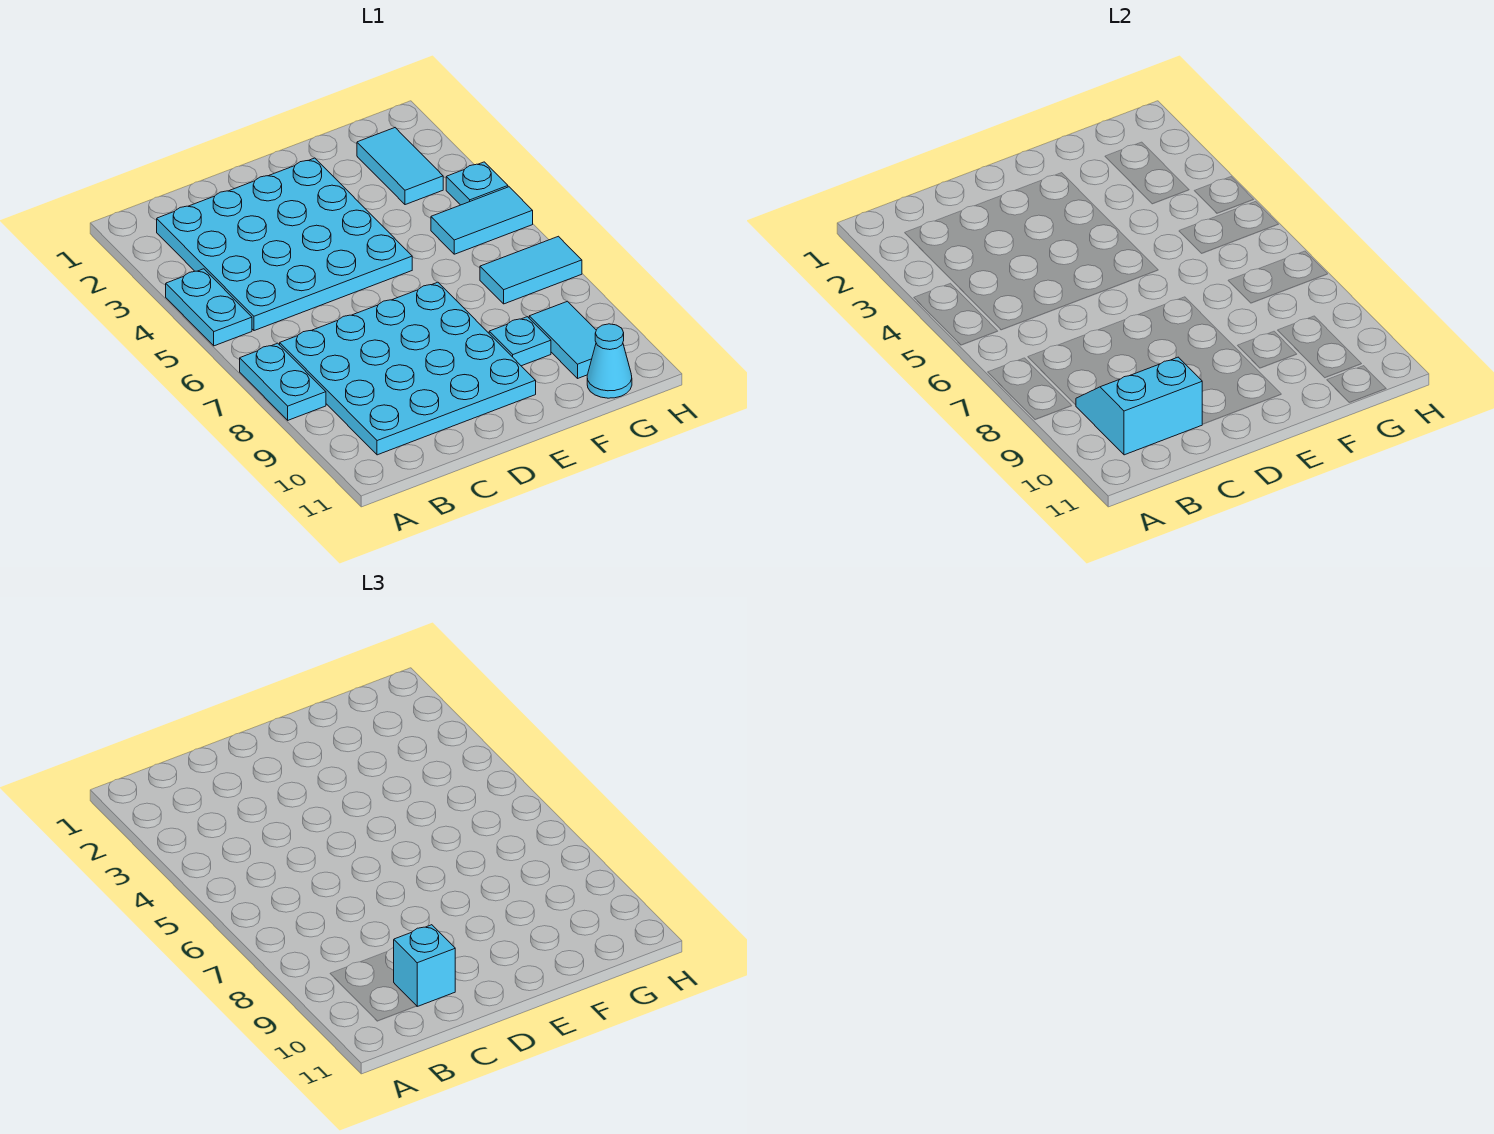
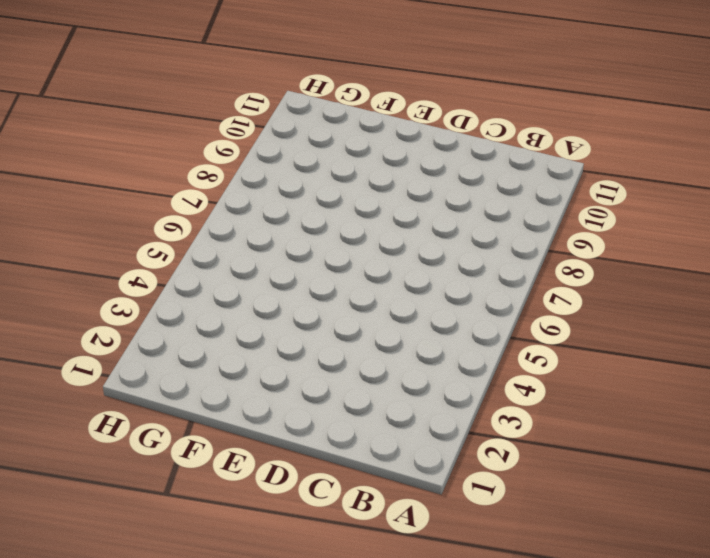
none -> cyan plate A4:A5 level 1
none -> cyan plate A7:A8 level 1
none -> cyan plate B2:E5 level 1

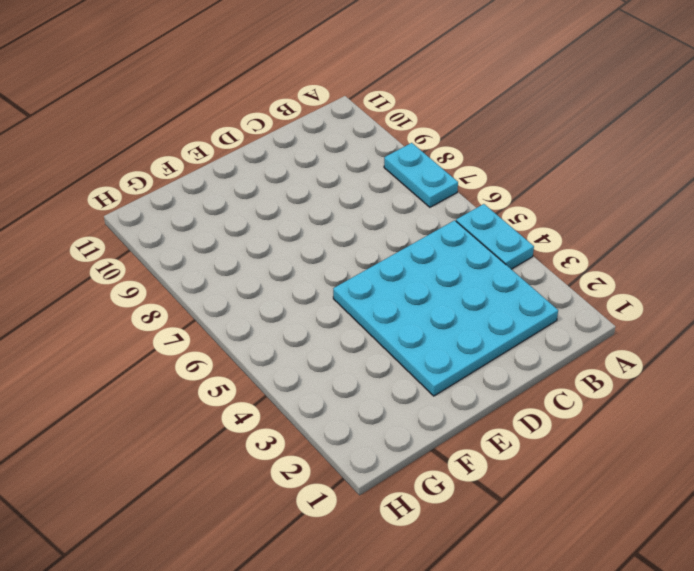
none -> cyan plate B7:E10 level 1
none -> cyan plate F9 level 1
none -> cyan tile G2:G3 level 1

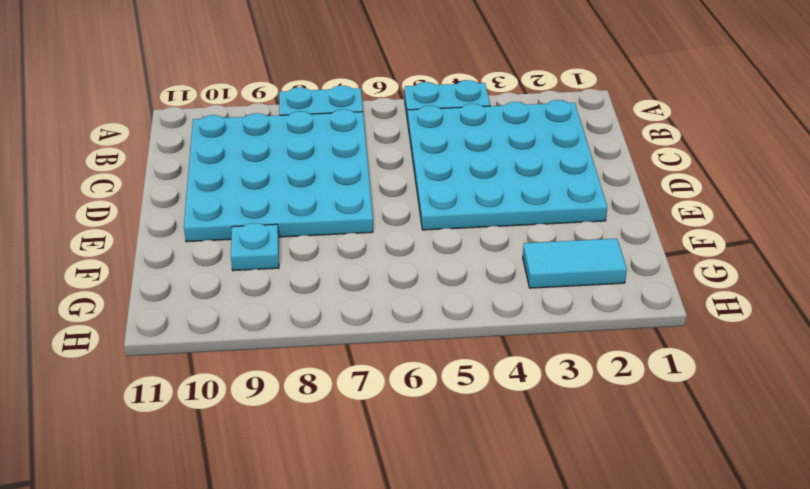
none -> cyan tile G5:H5 level 1
none -> cyan tile G7:H7 level 1
none -> cyan tile G9:G10 level 1

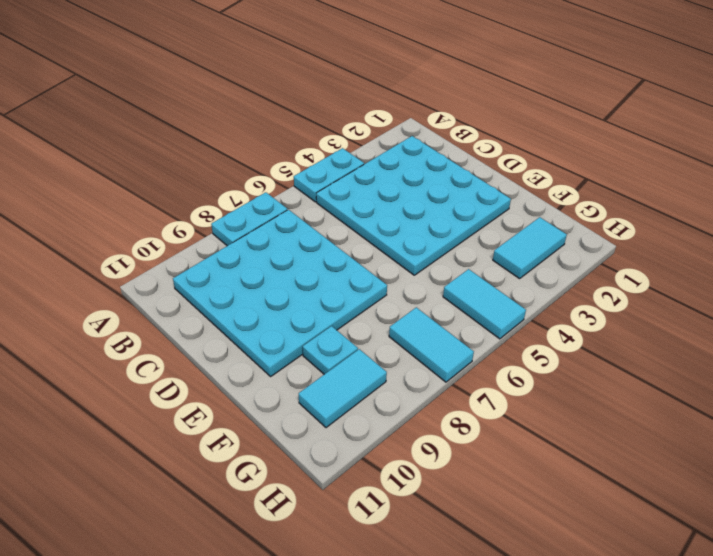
none -> cyan cone G11 level 1
none -> cyan plate H4 level 1
none -> cyan slope B9:C10 level 2 top 10

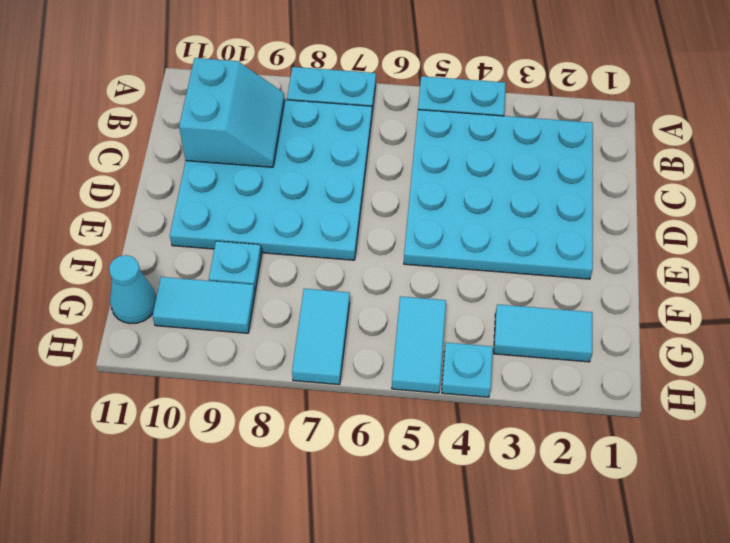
none -> cyan brick C10 level 3

